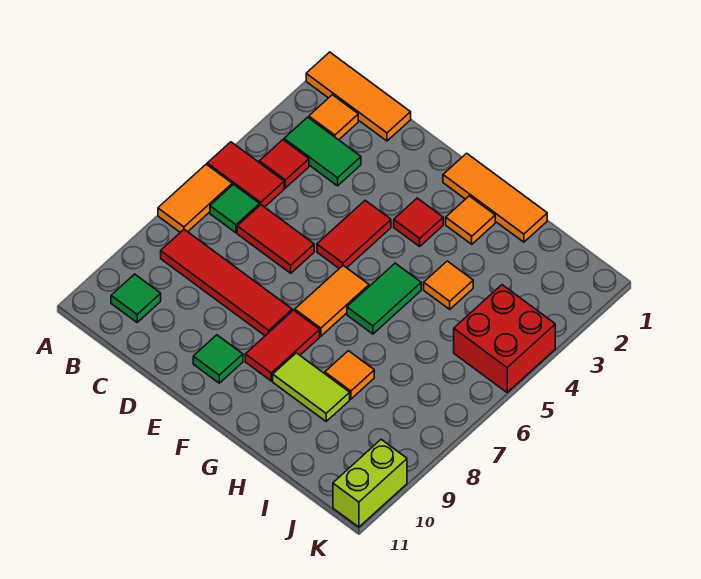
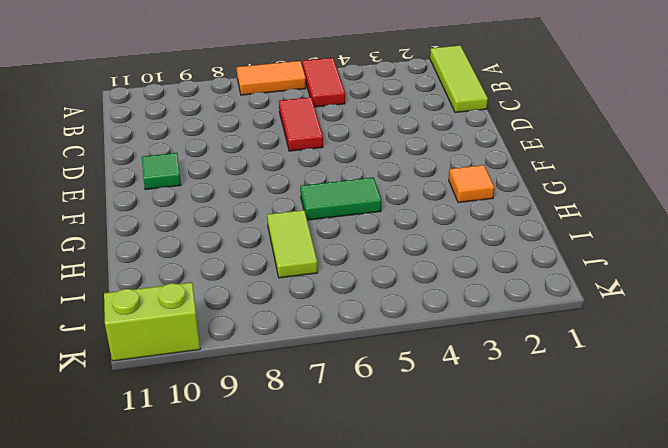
lime tile A1:C1 level 1 -> orange tile A1:C1 level 1
lime tile H7:I7 level 1 -> lime tile G9:H9 level 1
none -> orange tile B2 level 1
none -> green tile B3:C3 level 1
none -> red tile B4 level 1

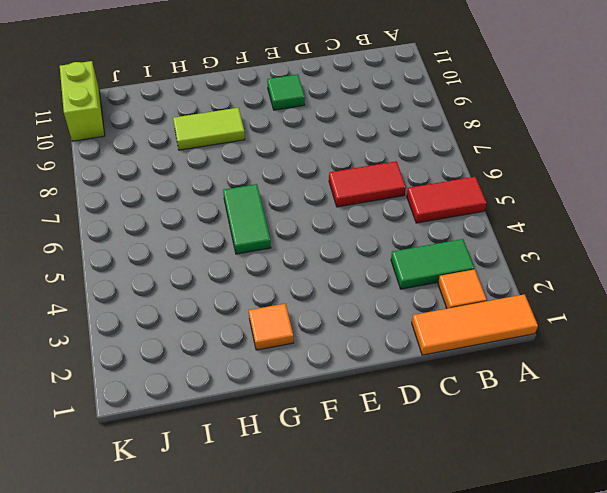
none -> orange tile A6:A7 level 1
none -> red tile B4 level 1
none -> green tile B6 level 1

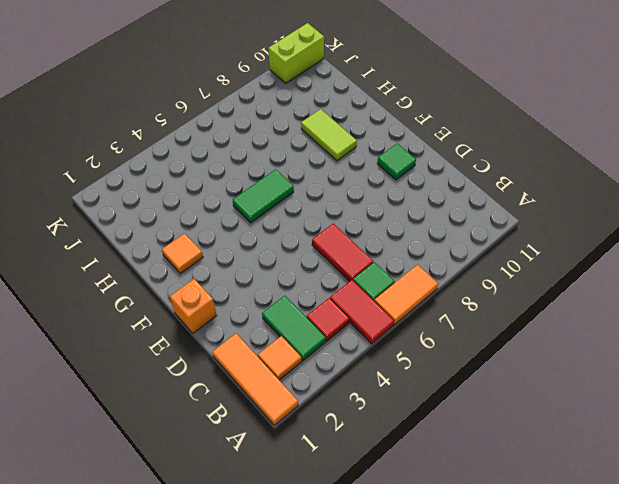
orange brick E1 level 1 -> none
none -> red tile B8:E8 level 1
none -> green tile B10 level 1
none -> red tile E4:E5 level 1

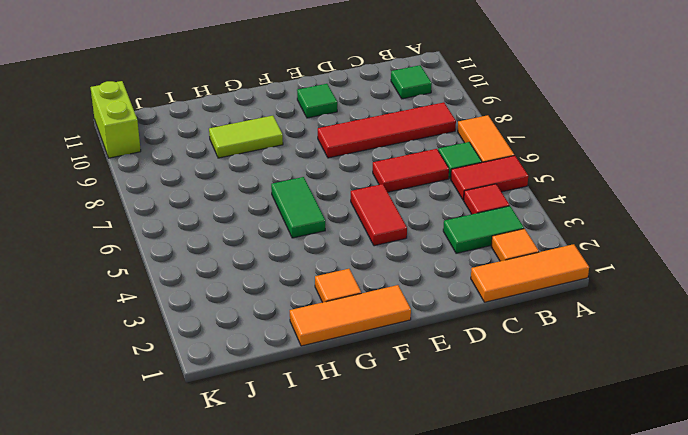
none -> red tile F3 level 1
none -> orange tile F6:F7 level 1
none -> red tile F8:F9 level 1

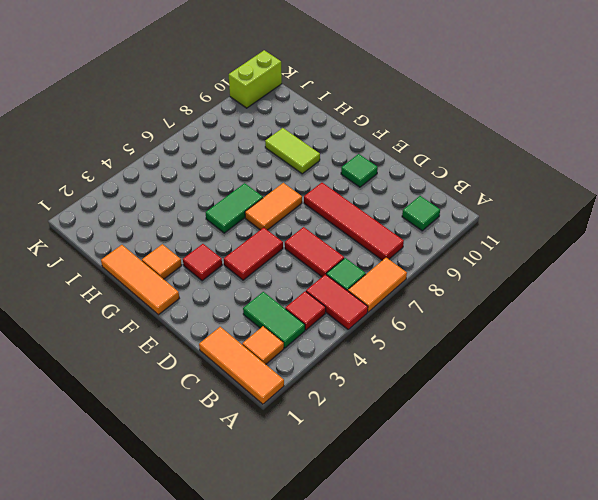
none -> red tile F8:F9 level 1
none -> orange tile H4 level 1
none -> orange tile H8 level 1

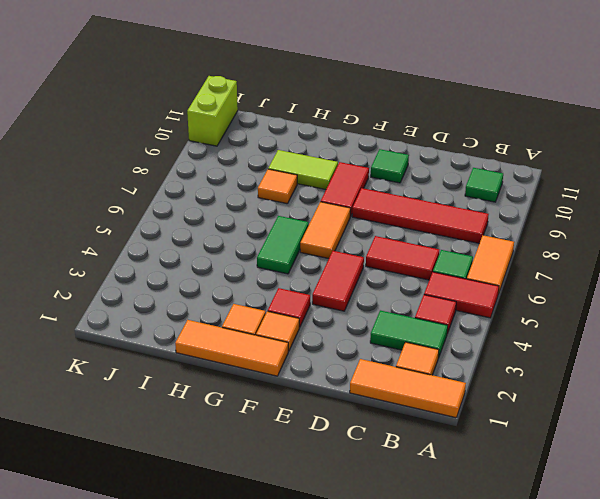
orange tile F2 level 1 -> orange tile H4 level 1
none -> red brick J4:K5 level 1

